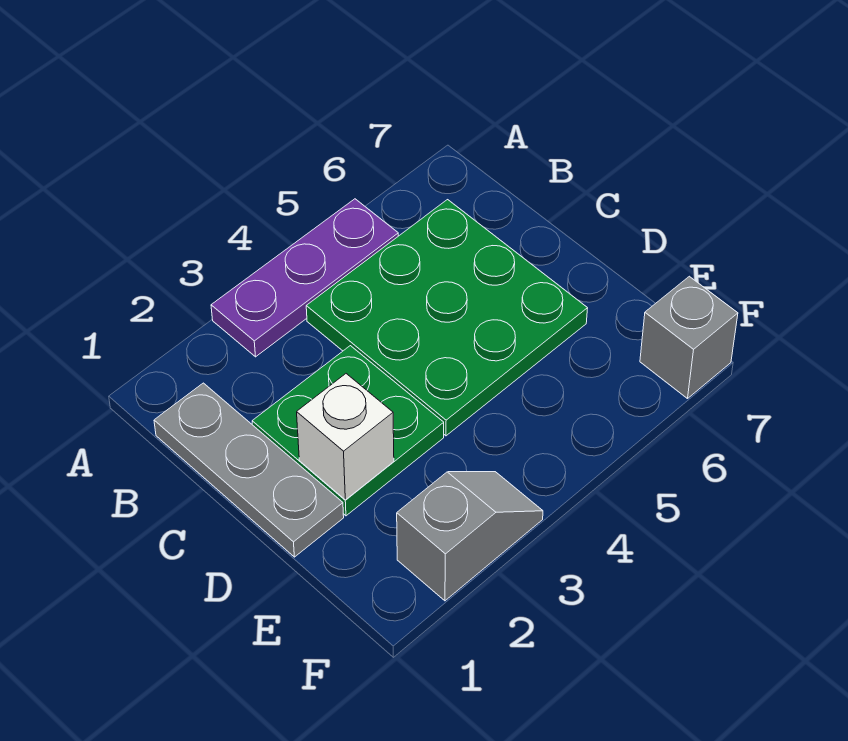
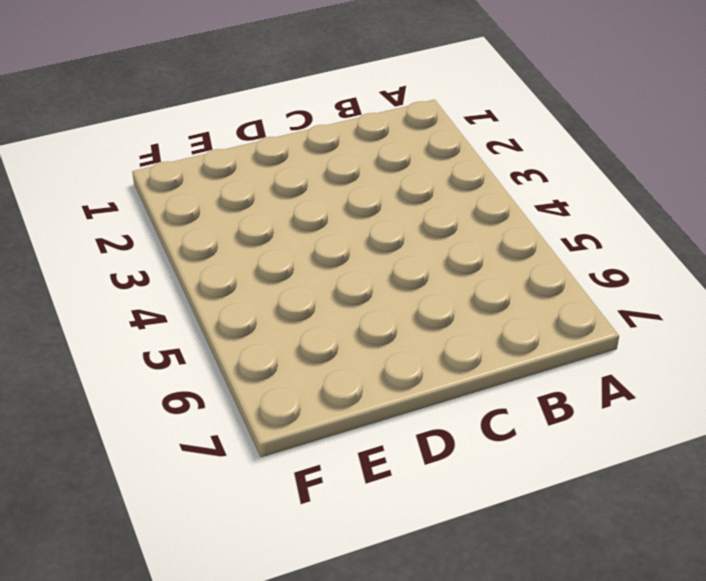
none -> purple plate A3:A5 level 1
none -> grey plate B1:D1 level 1

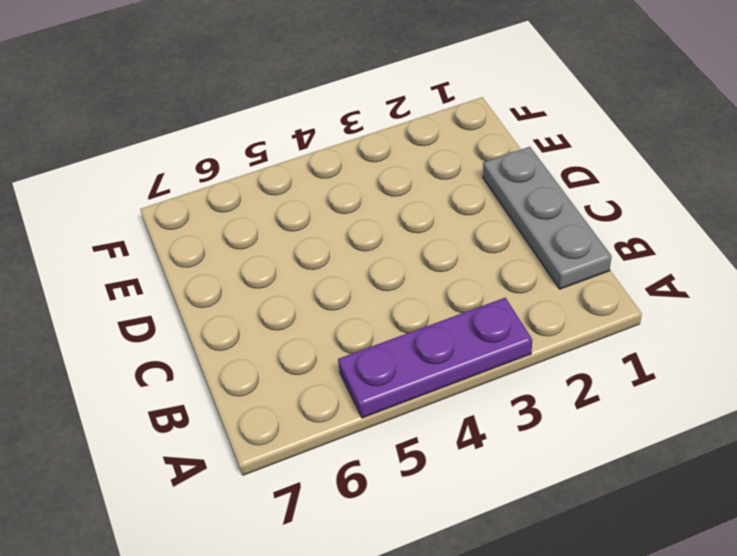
none -> green plate B4:D6 level 1
none -> green plate C2:D3 level 1

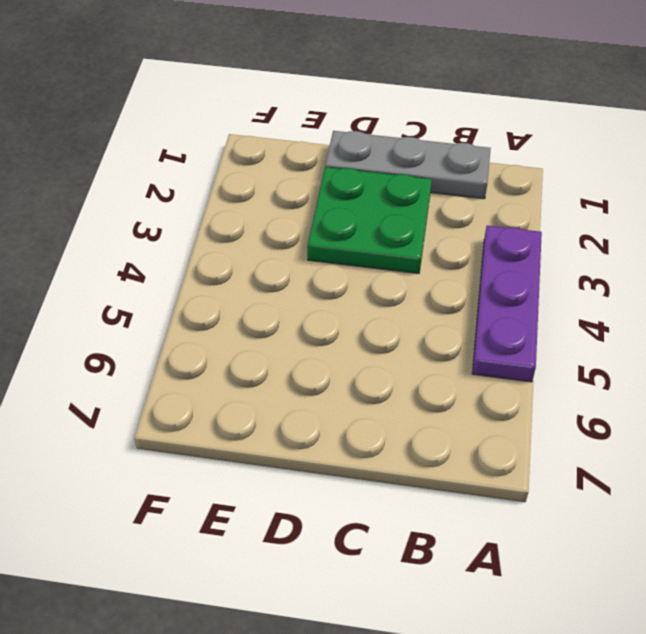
none -> green plate B4:D6 level 1
none -> grey slope F2:F3 level 1 top 2

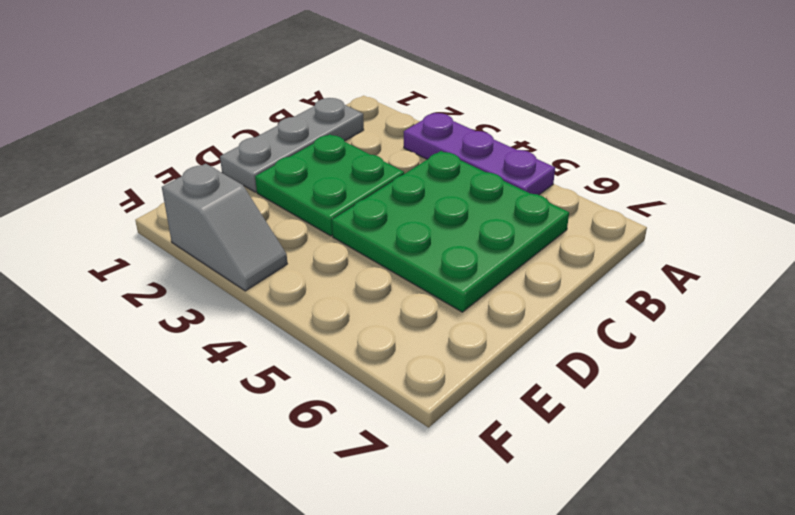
none -> grey brick F7 level 1
none -> white brick D2 level 2

